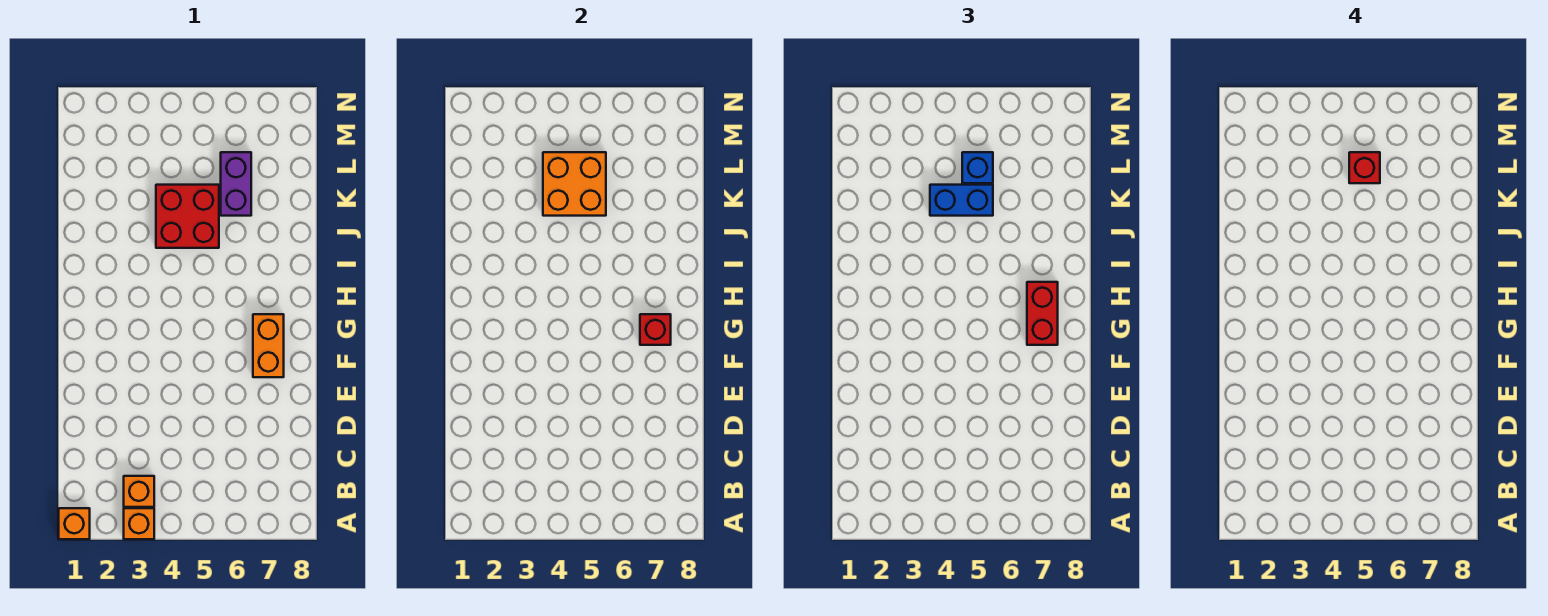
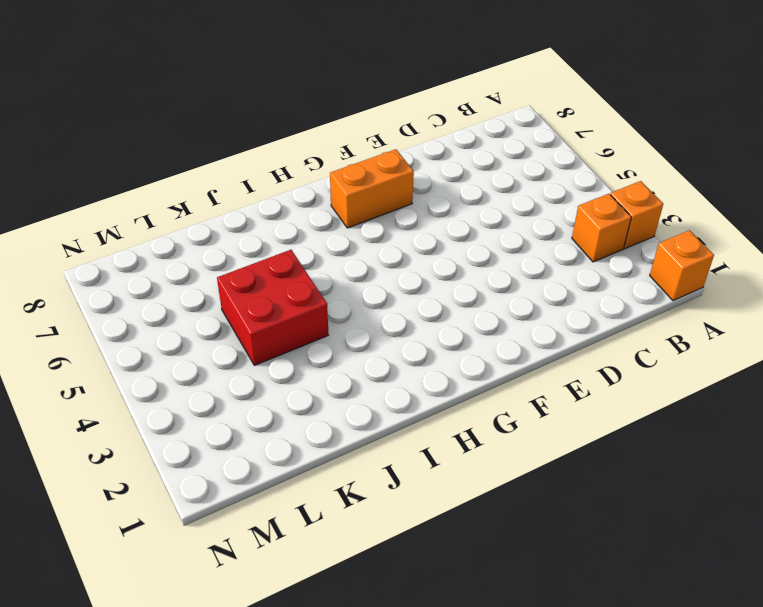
none -> purple brick K6:L6 level 1
none -> red brick G7 level 2
none -> orange brick K4:L5 level 2

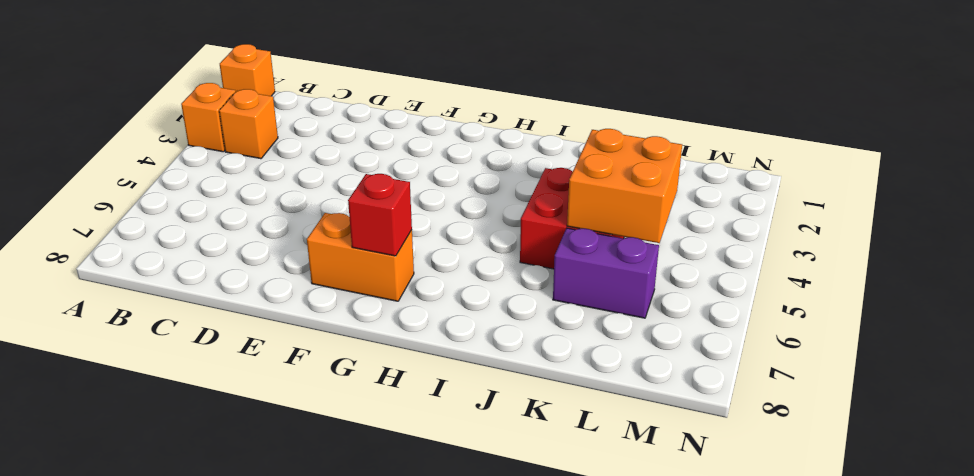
none -> red brick G7:H7 level 3
none -> blue brick K4:K5 level 3
none -> blue brick L5 level 3

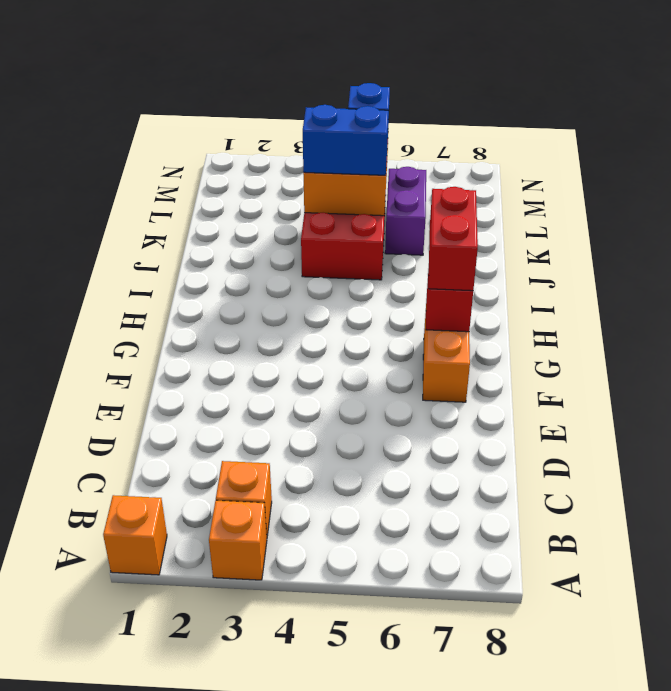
none -> red brick L5 level 4

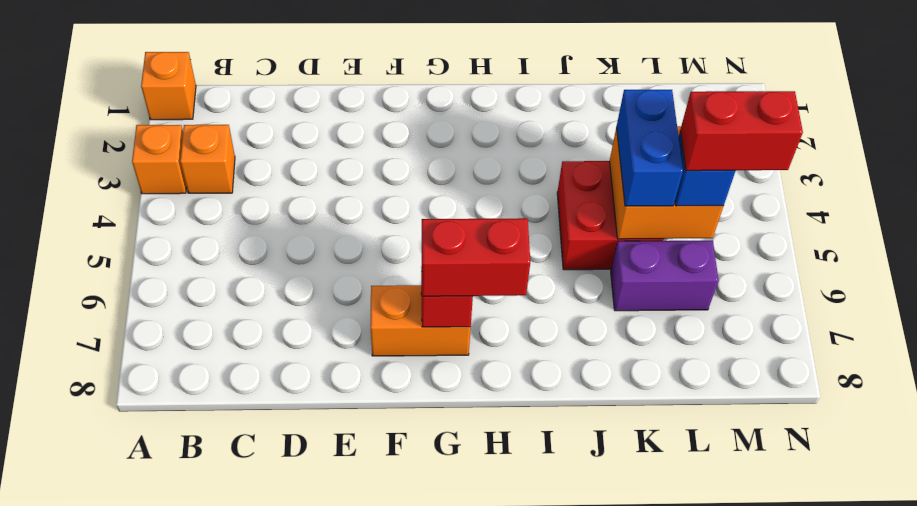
red brick L5:M5 level 4 -> red brick L5 level 4

